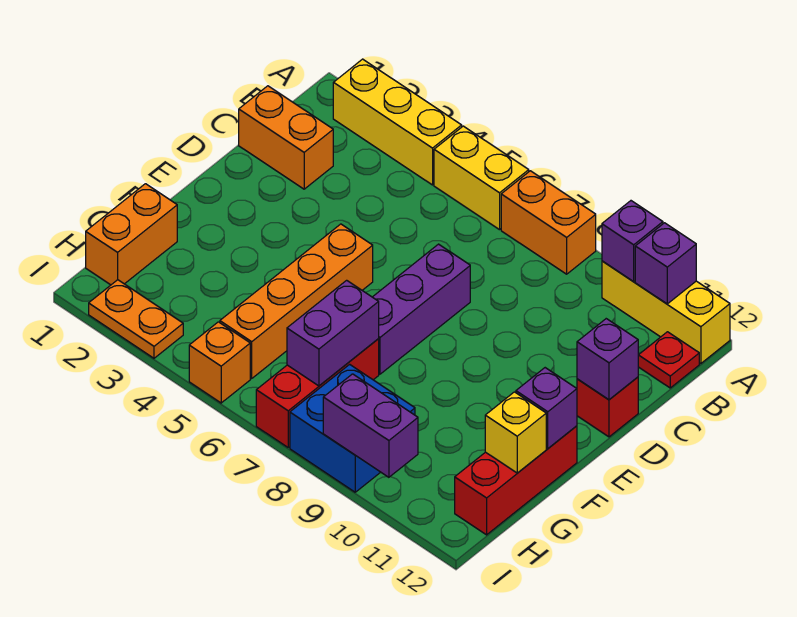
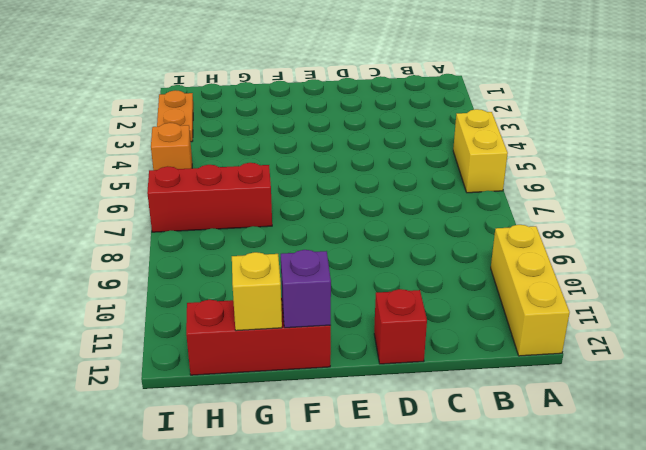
none -> yellow brick A2:A4 level 1
none -> orange brick A7:A8 level 1
none -> red plate B12 level 1

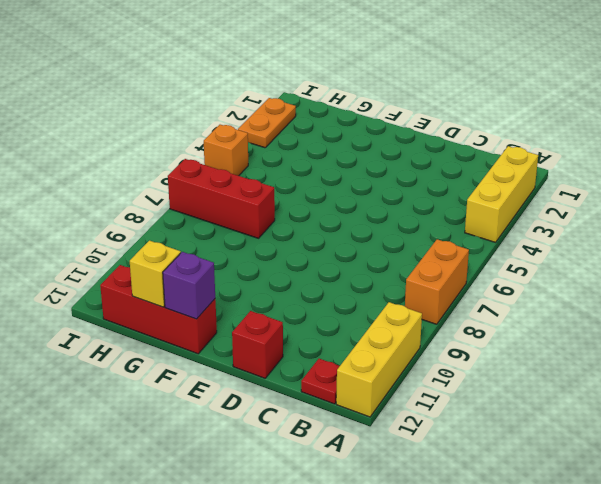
none -> yellow brick A5:A6 level 1
none -> orange brick C1:C2 level 1
none -> purple brick D7:F7 level 1

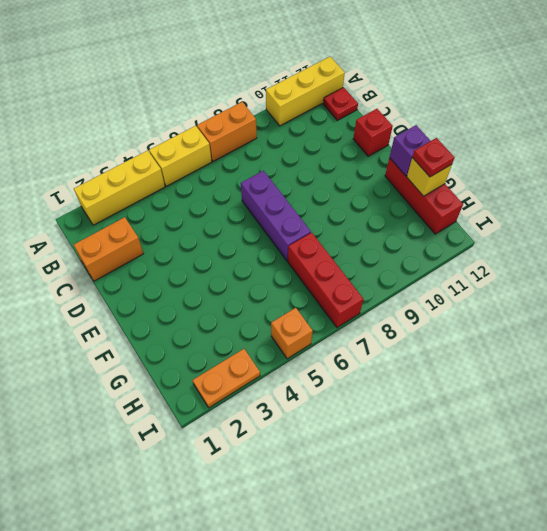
red plate G12 level 3 -> none
none -> orange brick E5:H5 level 1
none -> orange brick G1:H1 level 1
none -> blue brick H8:I9 level 1

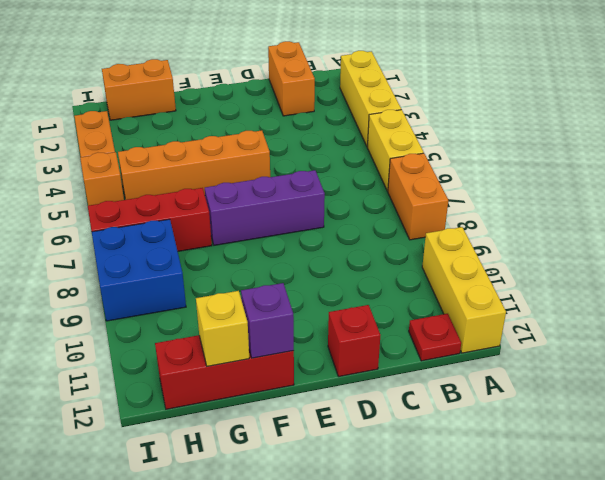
none -> purple brick A10 level 2
none -> purple brick A11 level 2
none -> purple brick D12 level 2

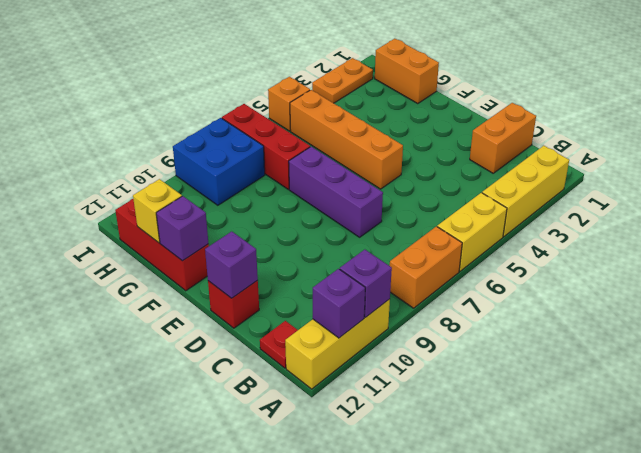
none -> purple brick G7:H7 level 2
none -> purple brick I9:I10 level 2

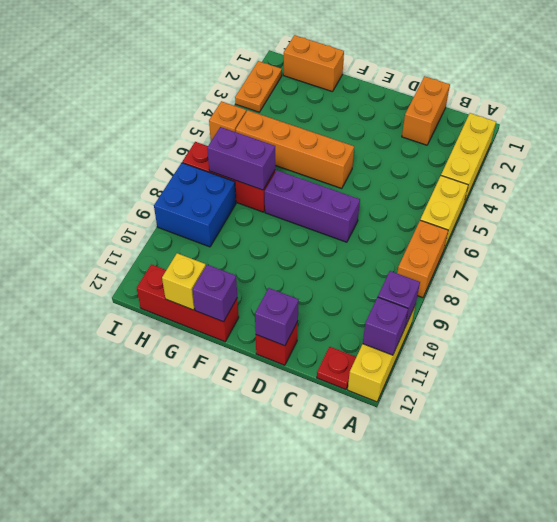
none -> purple brick I9:I10 level 2

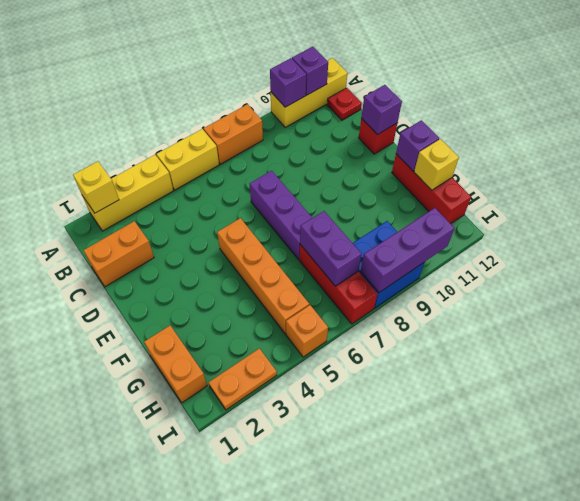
yellow brick A2 level 2 -> none
purple brick I8:I10 level 2 -> purple brick I9:I10 level 2

